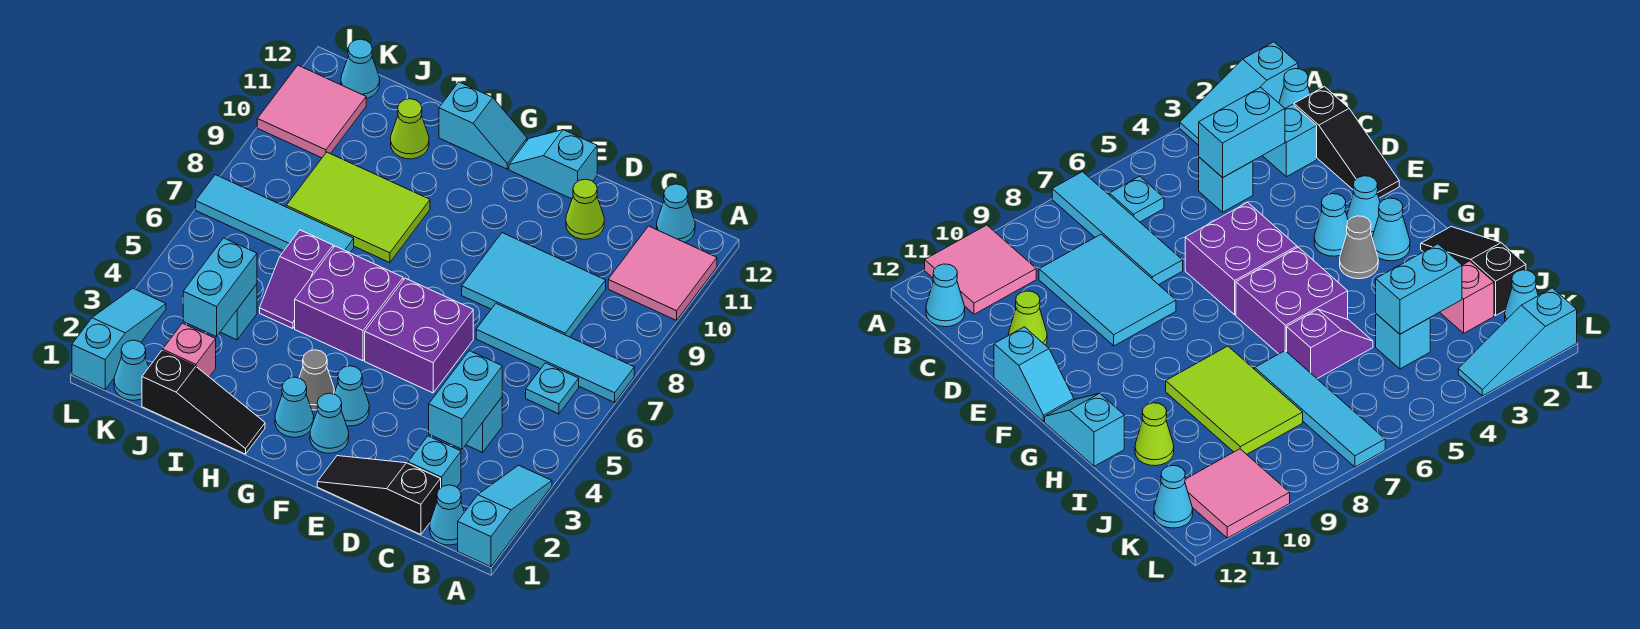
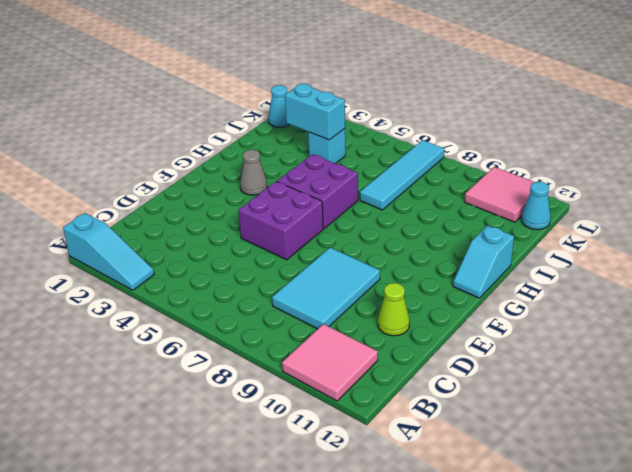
none -> cyan tile A7:D7 level 1
none -> cyan cone B1 level 1
none -> cyan plate B6 level 1
none -> cyan cone B12 level 1

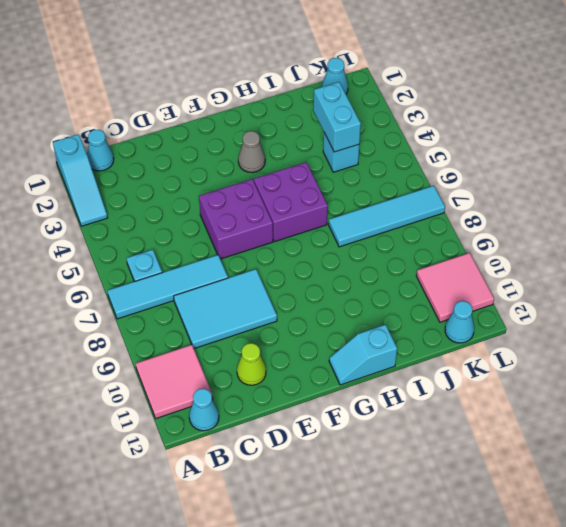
none -> black slope C1:E1 level 1 top C
none -> cyan brick C2 level 1
none -> cyan brick C4 level 1
none -> cyan slope E12:F12 level 1 top E

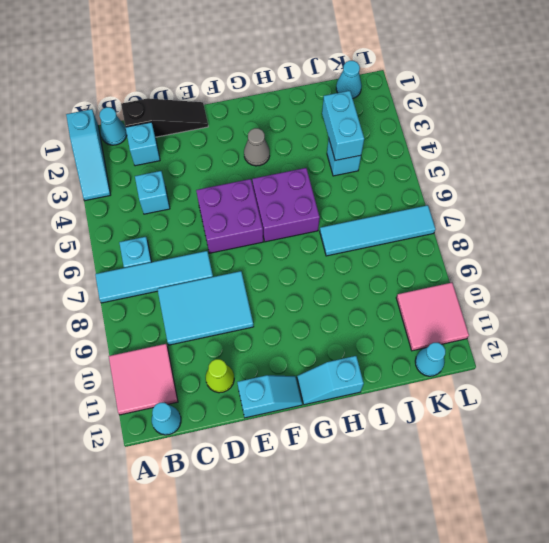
none -> cyan cone F2 level 1
none -> cyan cone F3 level 1
none -> cyan cone G2 level 1
none -> black slope H1:J1 level 1 top J

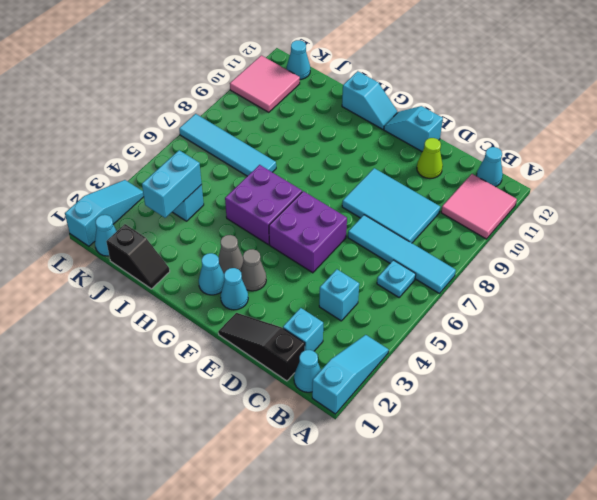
grey cone F3 level 1 -> cyan cone F3 level 1
black slope I1:J1 level 1 top J -> black slope H1:J1 level 1 top J
none -> lime tile H8:J9 level 1
none -> purple slope I5:I6 level 1 top 6
none -> lime cone I11 level 1
none -> pink brick J2 level 1

